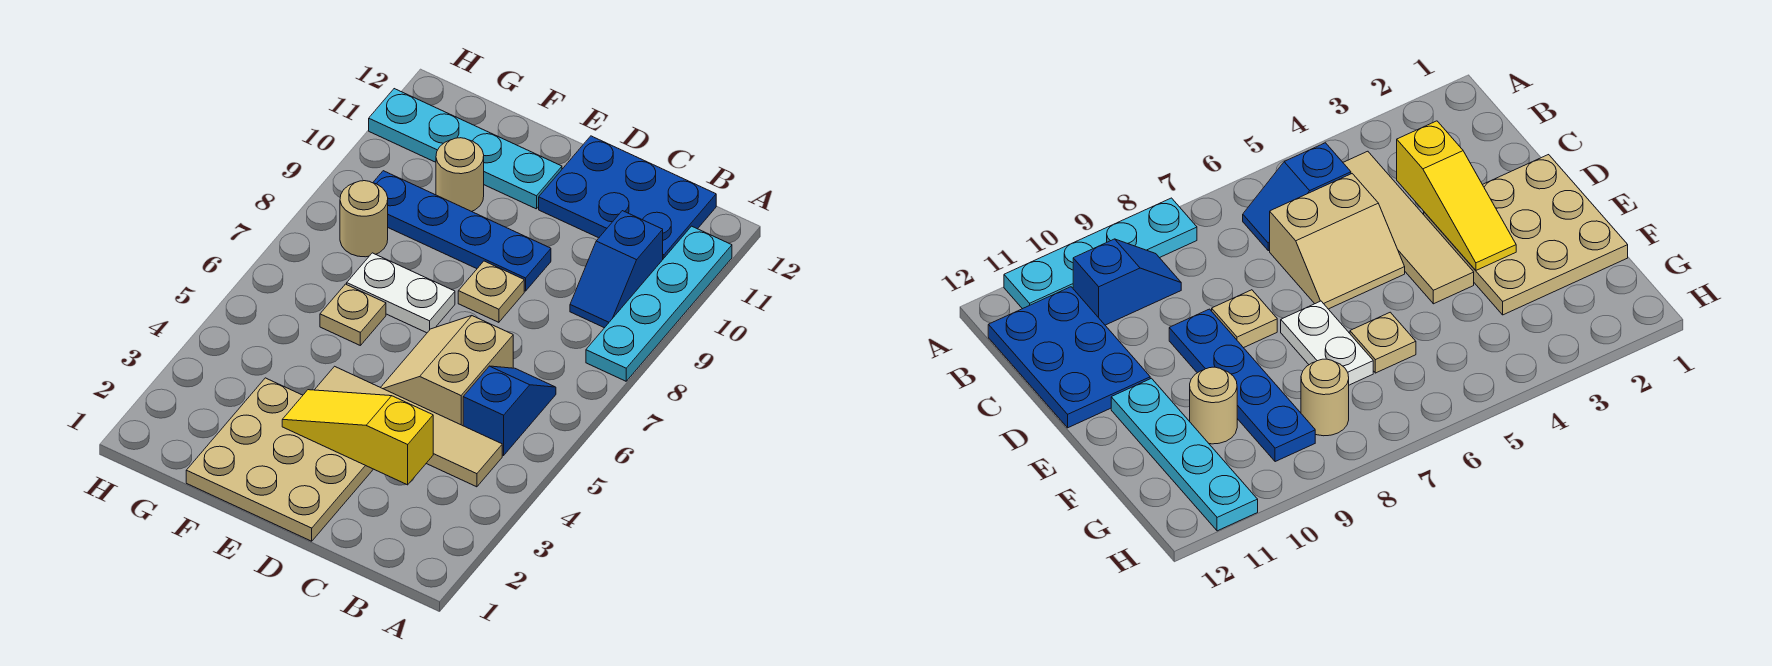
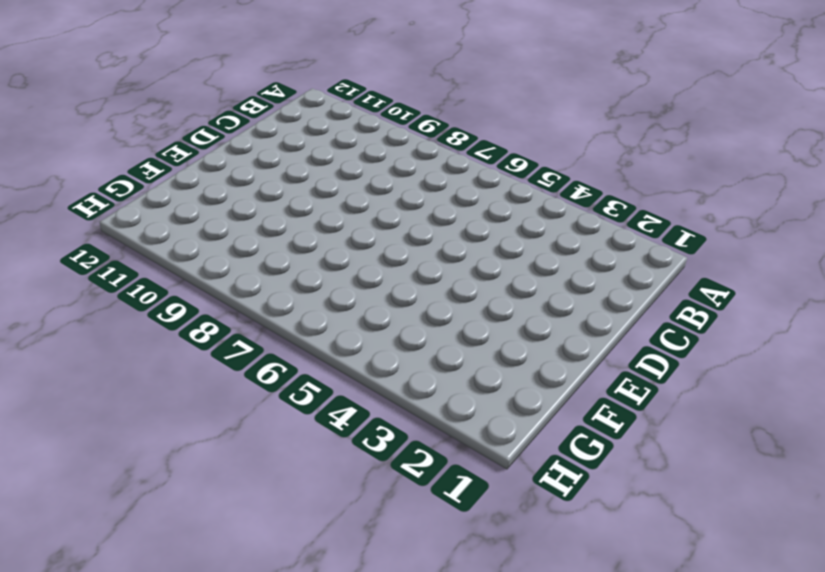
none -> cyan plate A8:A11 level 1
none -> tan tile B4:E4 level 1
none -> blue slope B5:B6 level 1 top 5

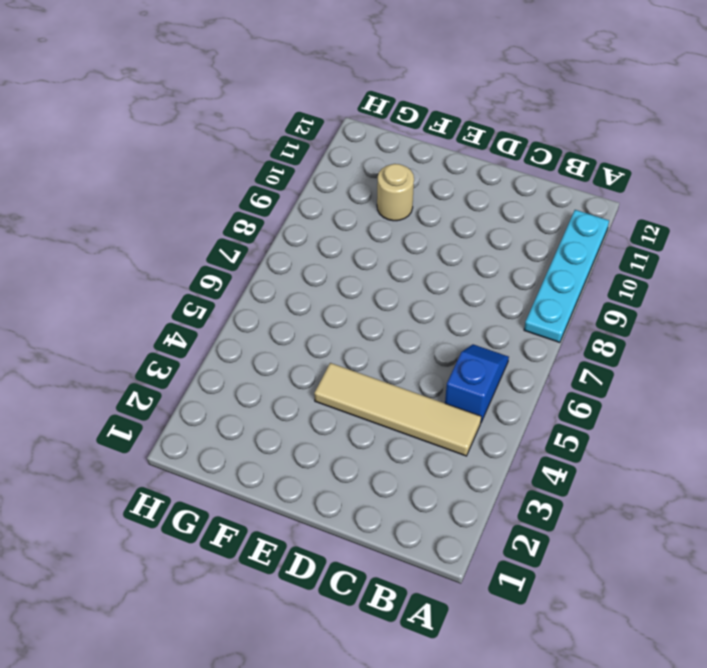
none -> blue slope B9:B10 level 1 top 10
none -> blue plate B11:D12 level 1
none -> tan slope C5:D6 level 1 top C

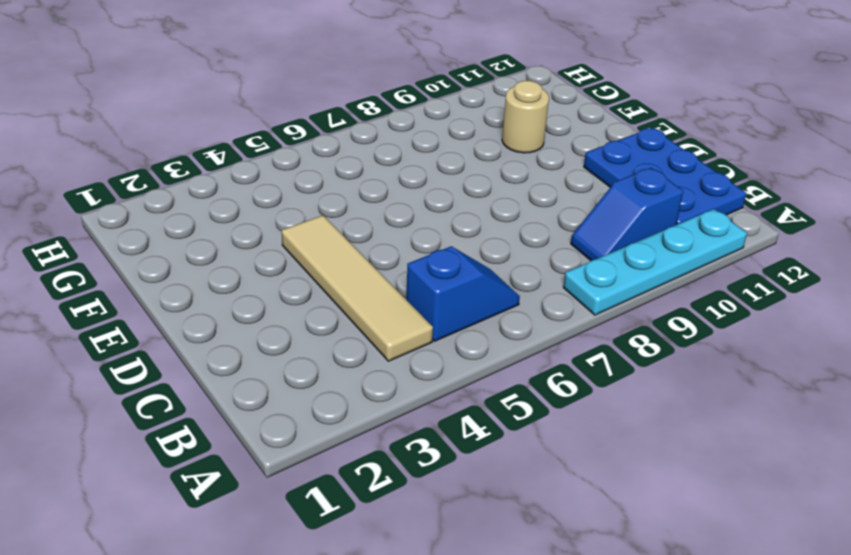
none -> tan slope C5:D6 level 1 top C
none -> tan plate D1:F3 level 1
none -> tan plate D8 level 1

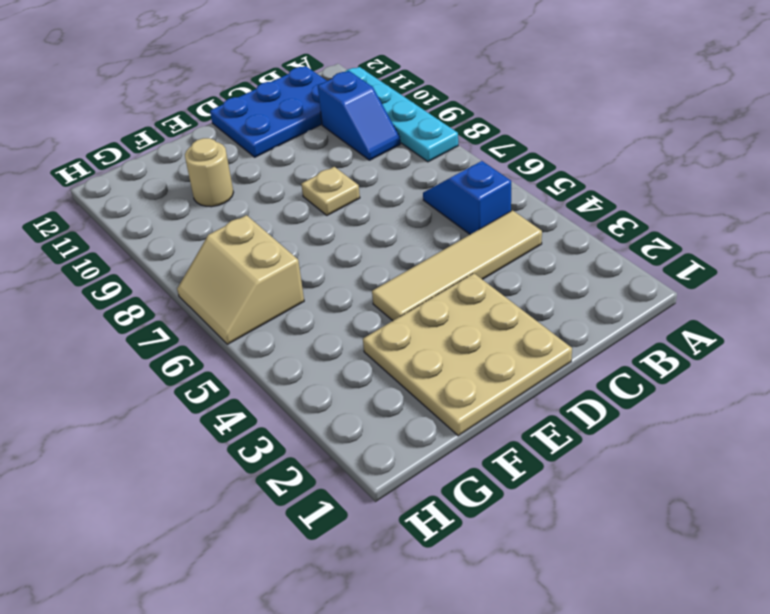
tan slope G6:H7 level 1 top G -> tan slope C5:D6 level 1 top C
none -> blue plate D9:G9 level 1
none -> white plate E7:F7 level 1
none -> cyan plate E11:H11 level 1

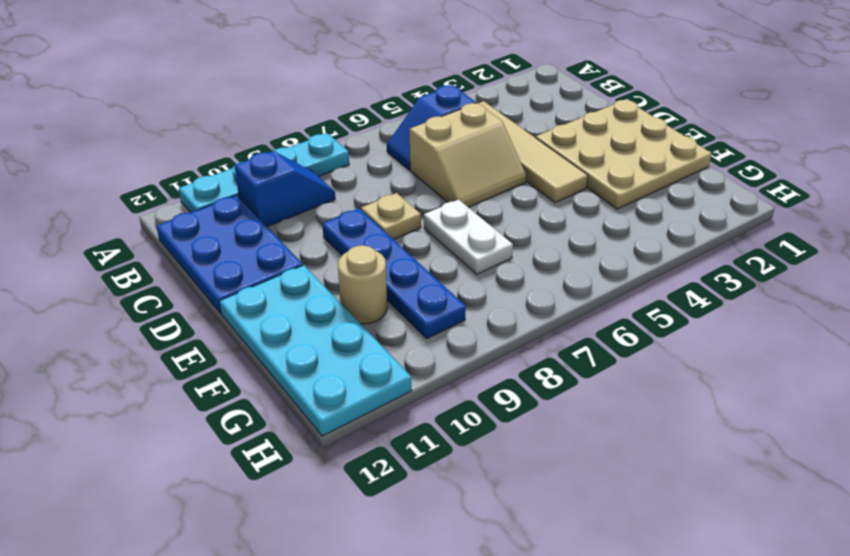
cyan plate E11:H12 level 1 -> cyan plate E11:H11 level 1
none -> tan plate F6 level 1
none -> tan round brick G8 level 1
none -> yellow slope C3:E3 level 2 top C

